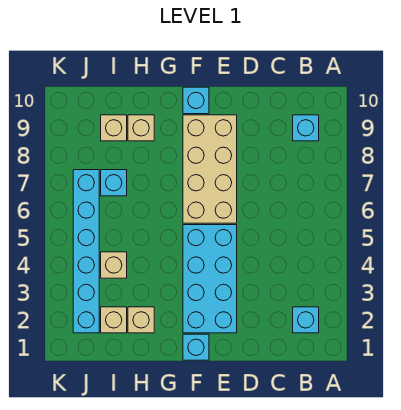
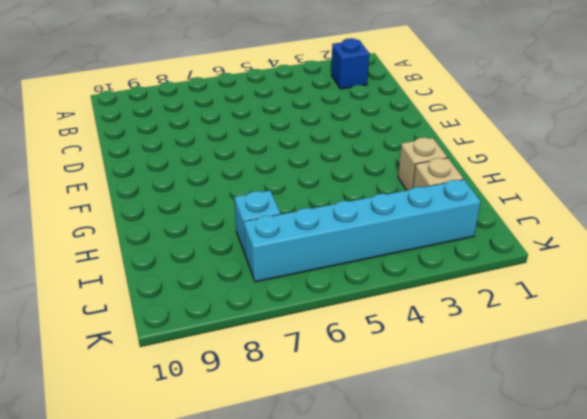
blue brick B2 level 1 -> cyan brick B2 level 1
none -> cyan brick B9 level 1
none -> cyan brick E2:F5 level 1
none -> tan brick E6:F9 level 1

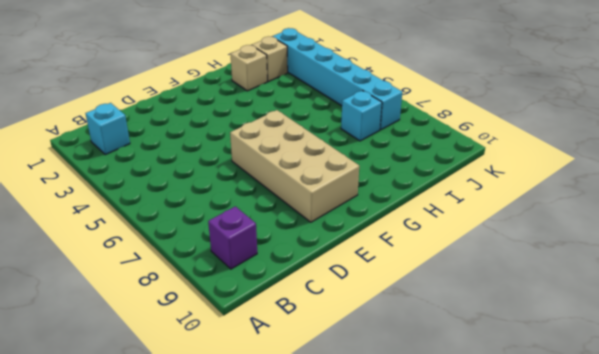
purple brick B9 level 1 -> cyan brick B9 level 1
none -> cyan brick E2:F5 level 1
none -> cyan brick F1 level 1
none -> cyan brick F10 level 1

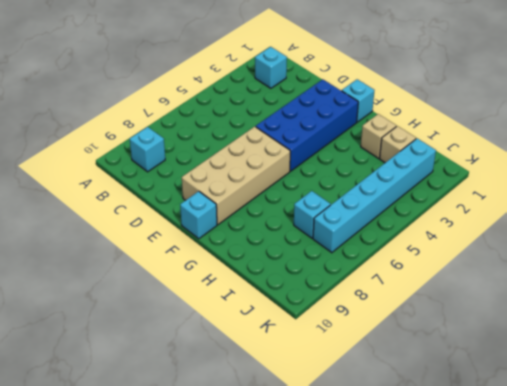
blue brick E2:F5 level 1 -> cyan brick E2:F5 level 1
none -> tan brick H9 level 1
none -> tan brick I4 level 1
none -> tan brick I9 level 1

